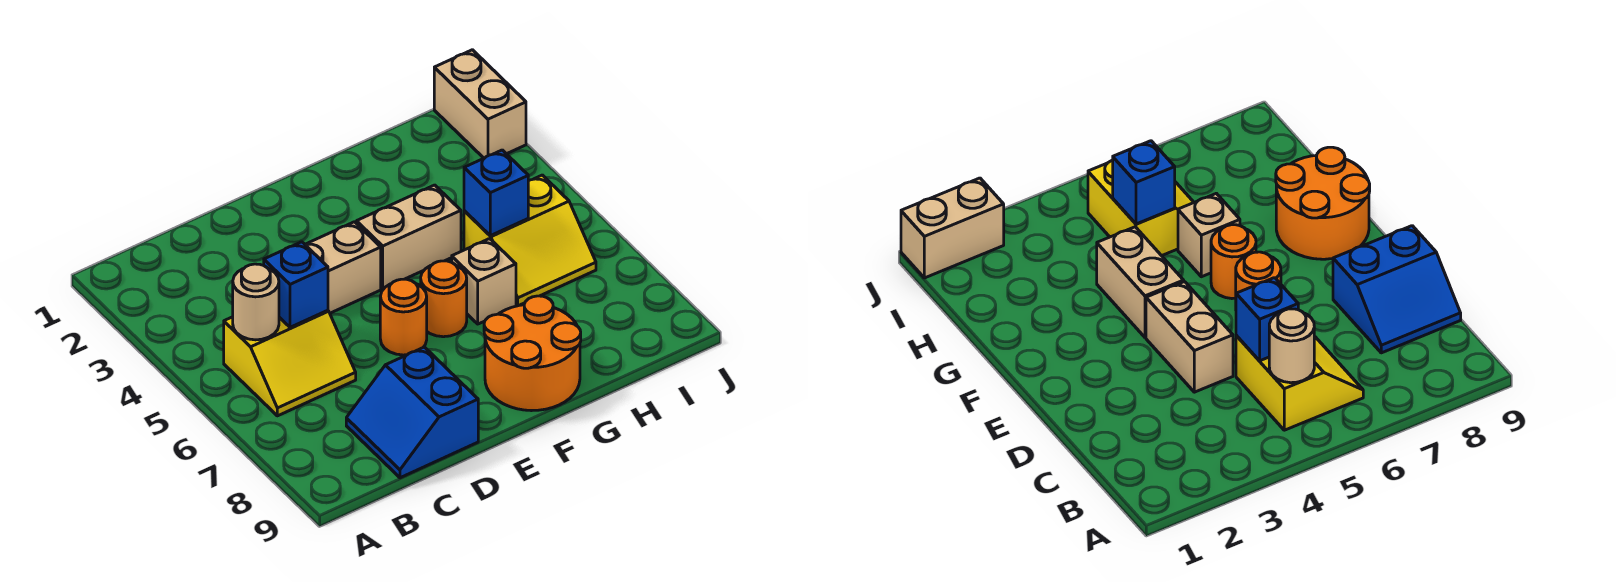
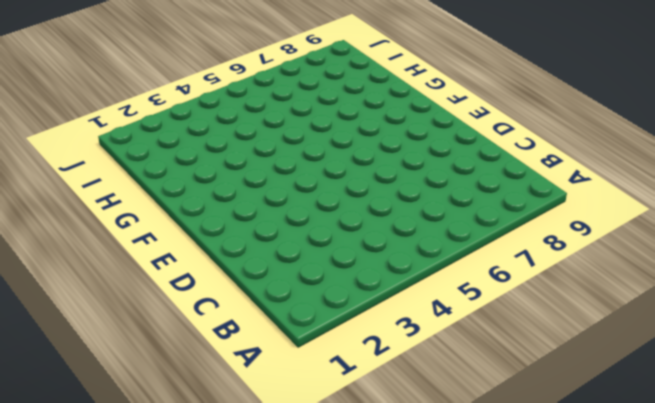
none -> yellow slope B5:C6 level 1 top 5
none -> blue slope C8:D9 level 1 top D
none -> tan brick D4:E4 level 1

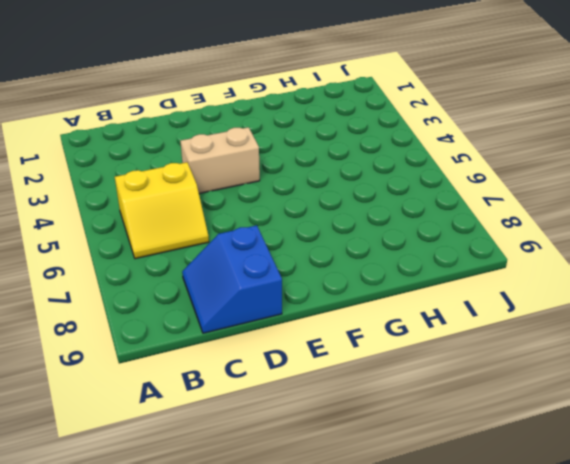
none -> orange round brick E6 level 1
none -> tan brick F4:G4 level 1
none -> orange round brick F6 level 1

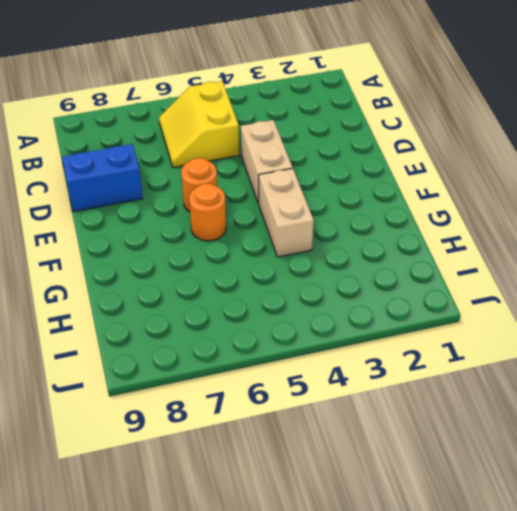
none -> orange round brick F8:G9 level 1
none -> tan brick G6 level 1
none -> yellow slope H5:I6 level 1 top 5

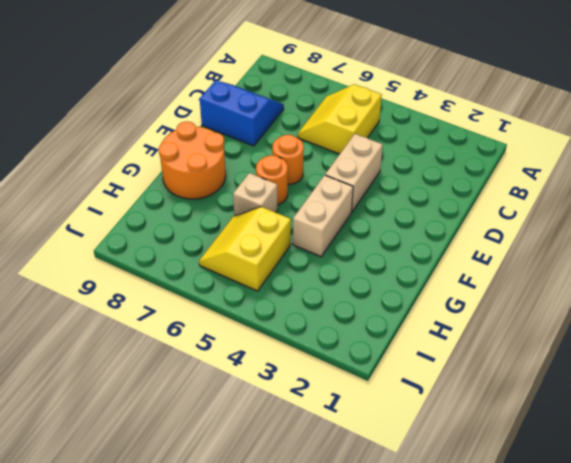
none -> tan brick J1:J2 level 1
none -> tan round brick B5 level 2
none -> blue brick C5 level 2

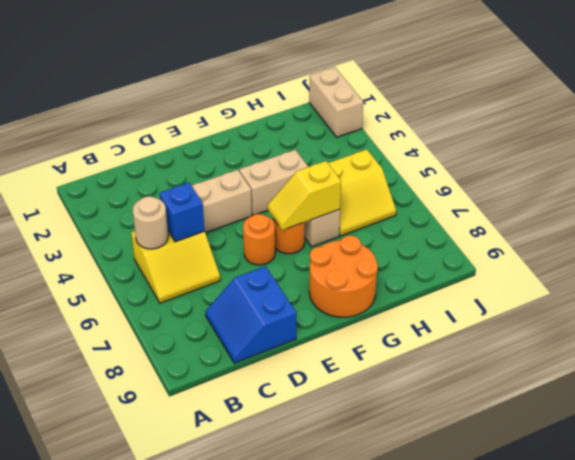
yellow slope F6:G6 level 2 top G -> none
none -> blue brick H5 level 2

